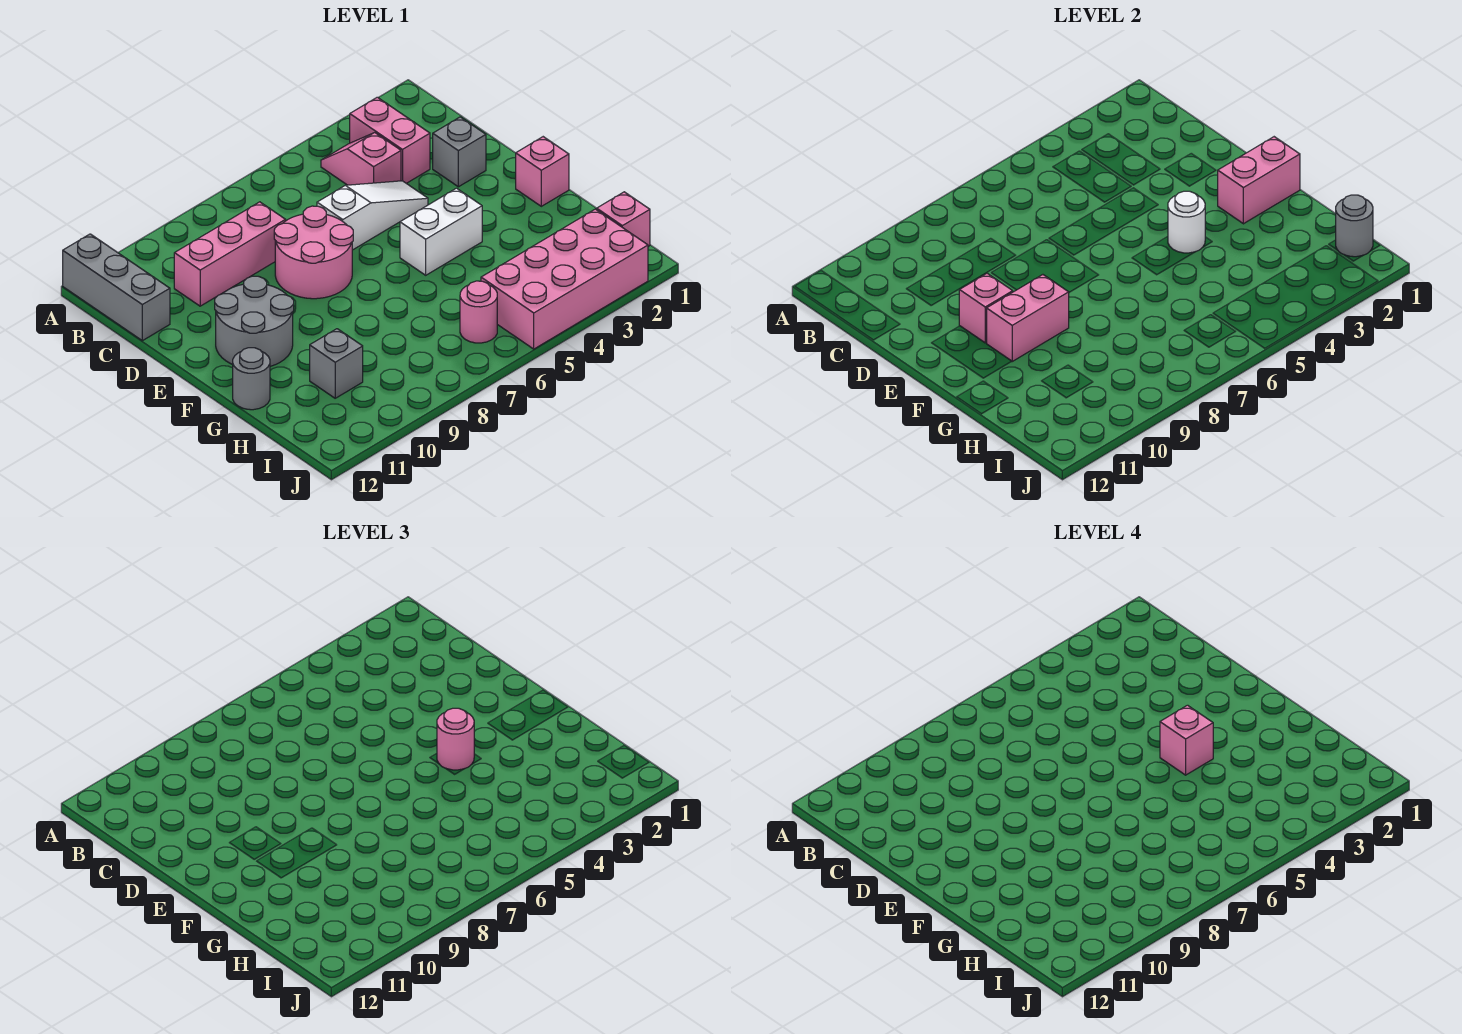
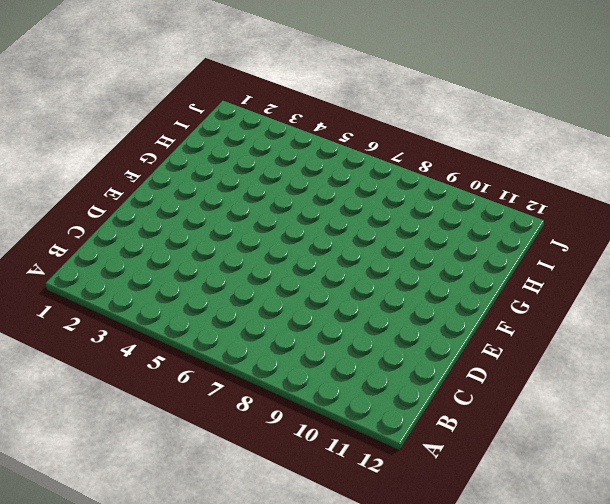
none -> grey brick A12:C12 level 1
none -> pink brick B3:C3 level 1
none -> pink slope B4:C4 level 1 top C

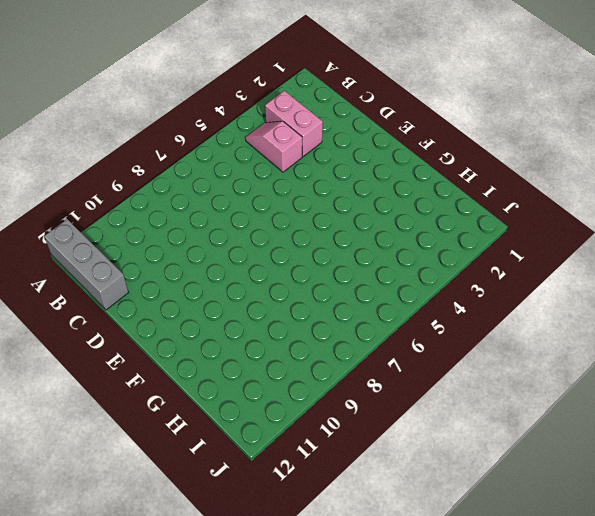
none -> pink brick C8:C10 level 1
none -> grey brick D2 level 1
none -> white slope D4:D6 level 1 top 6

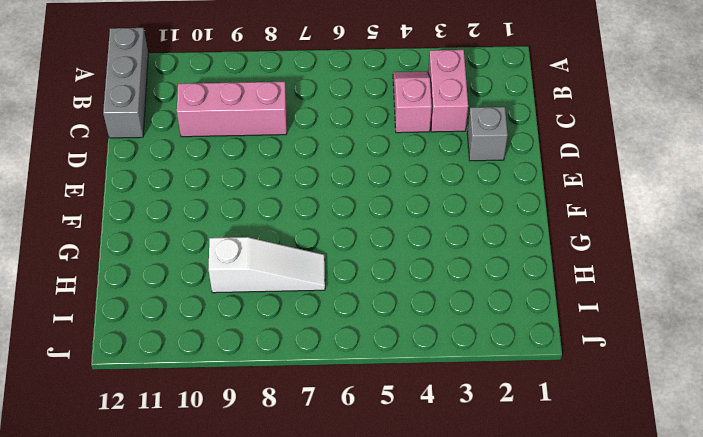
white slope H7:H9 level 1 top 9 -> white slope D4:D6 level 1 top 6
none -> pink round brick D7:E8 level 1
none -> grey round brick E10:F11 level 1
none -> pink brick F1 level 1

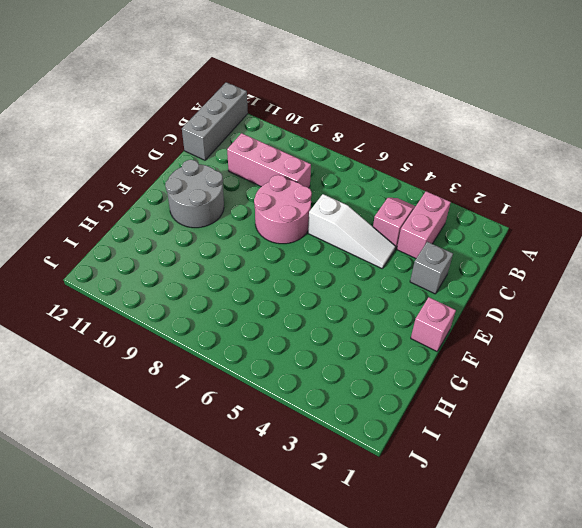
none -> white brick F4:F5 level 1
none -> grey round brick G12 level 1
none -> grey brick H10 level 1

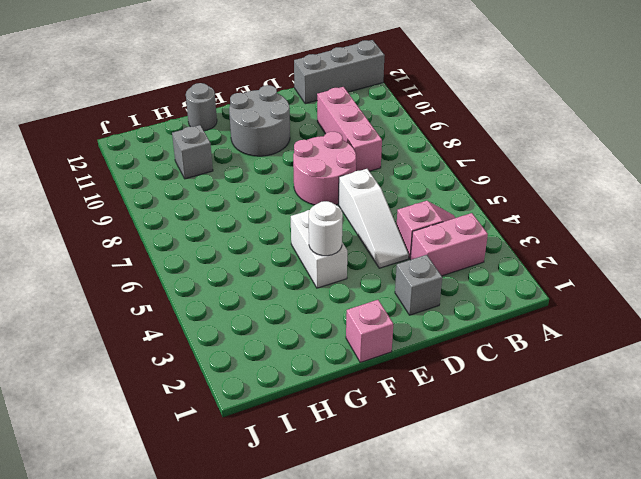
none -> pink brick I1 level 1
none -> pink brick I2:J5 level 1
none -> pink round brick I6 level 1

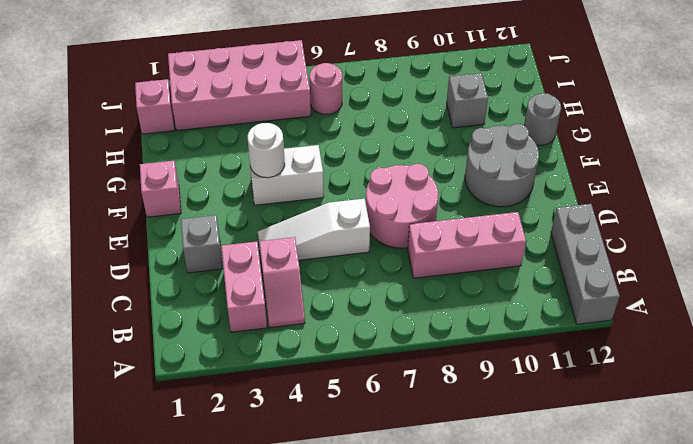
none -> pink brick E10 level 2
none -> pink brick F1:F2 level 2
none -> pink brick F9:F10 level 2

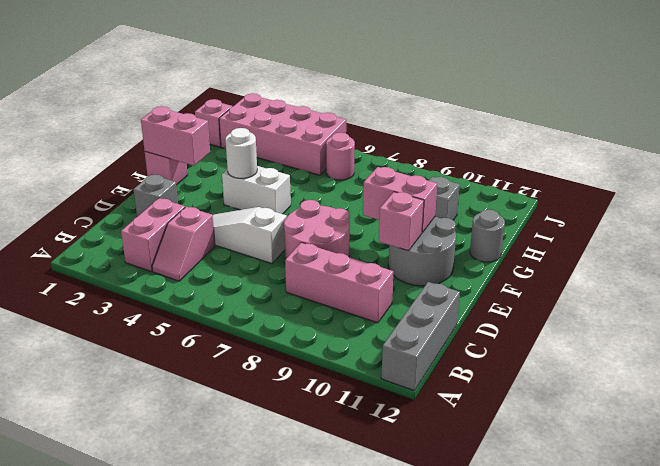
none -> grey round brick I1 level 2
none -> pink round brick F4 level 3
none -> pink brick F4 level 4

